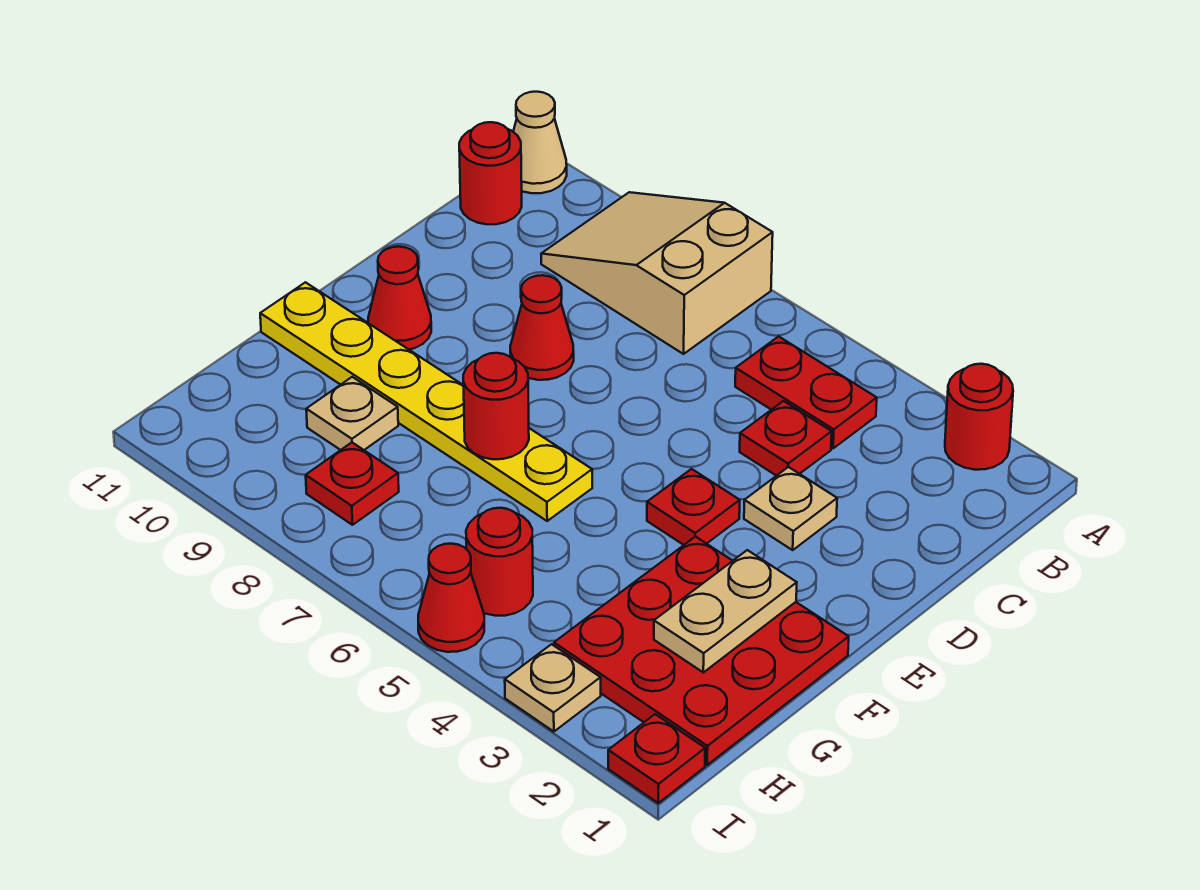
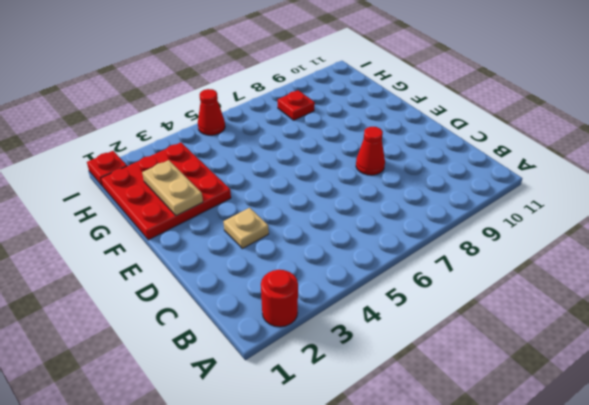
none -> tan slope A7:B9 level 1 top 7
none -> tan cone A11 level 1
none -> red plate B4:B5 level 1

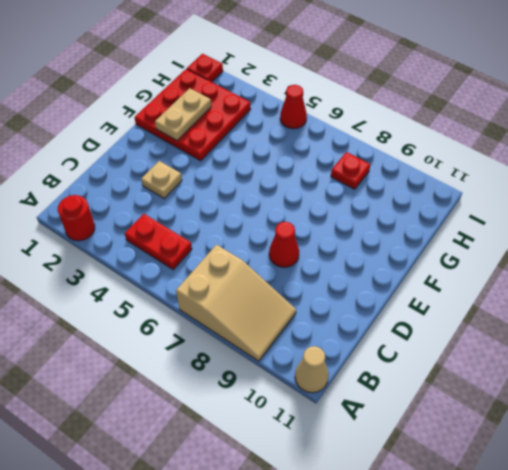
none -> red round brick B11 level 1
none -> red plate C4 level 1
none -> red plate E4 level 1

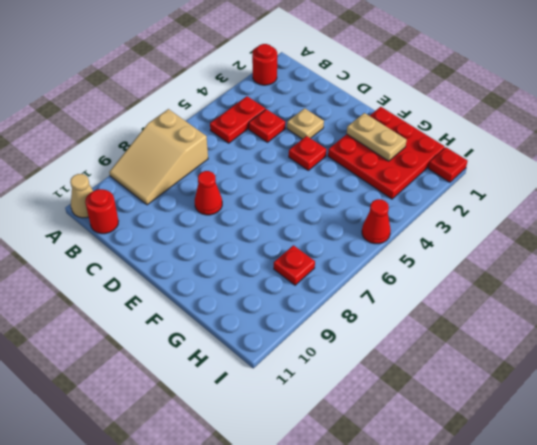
none -> red cone E10 level 1
none -> yellow plate F6:F11 level 1
none -> tan plate G9 level 1

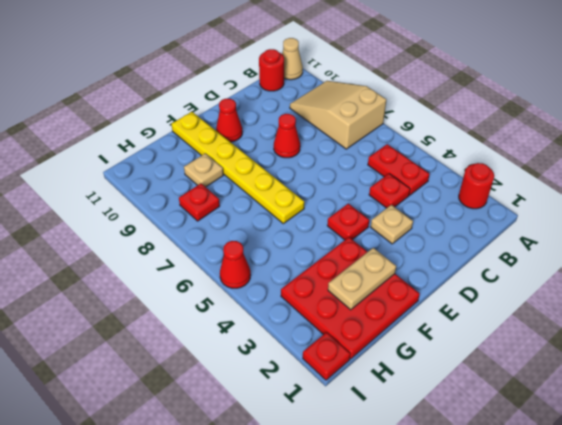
none -> red round brick H5 level 1
none -> tan plate I3 level 1
none -> red round brick F7 level 2

